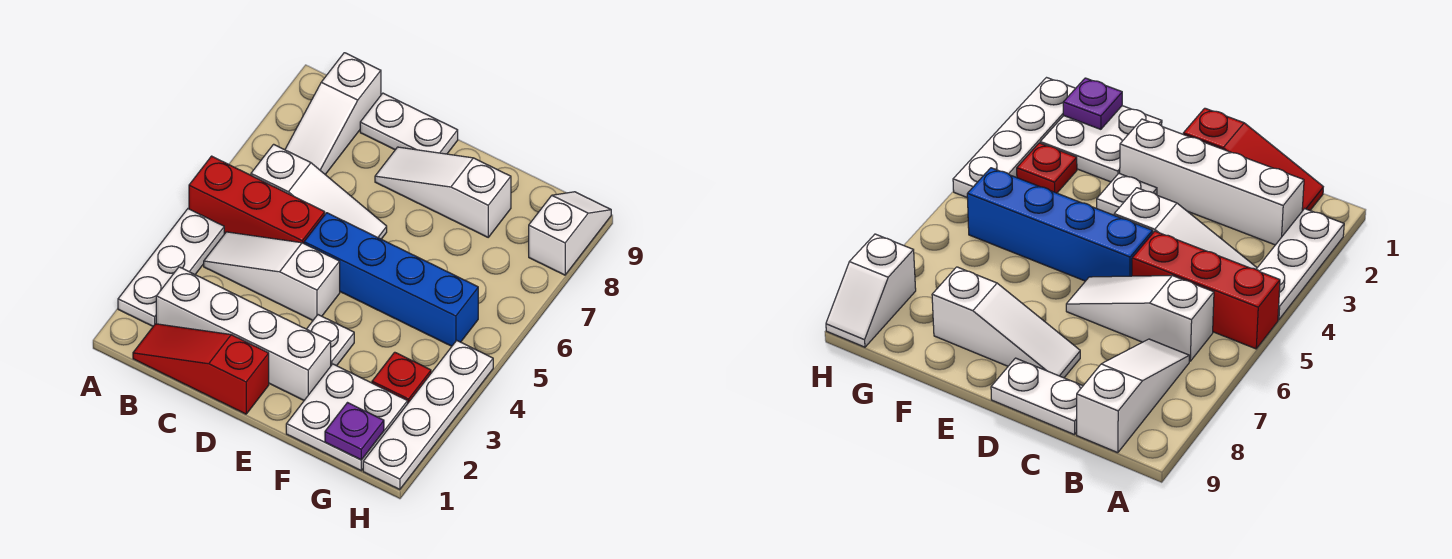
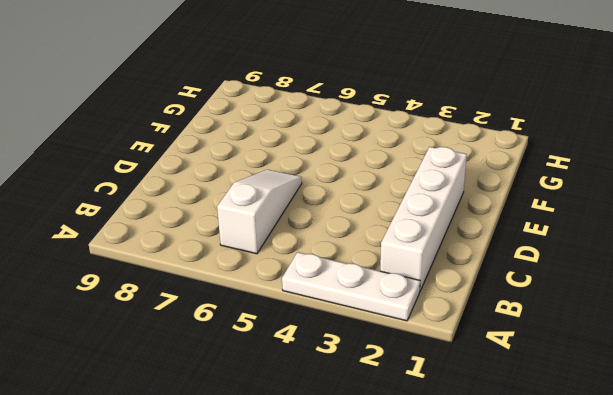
none -> red brick A5:C5 level 1
none -> red slope B1:D1 level 1 top D
none -> white slope B4:D4 level 1 top D

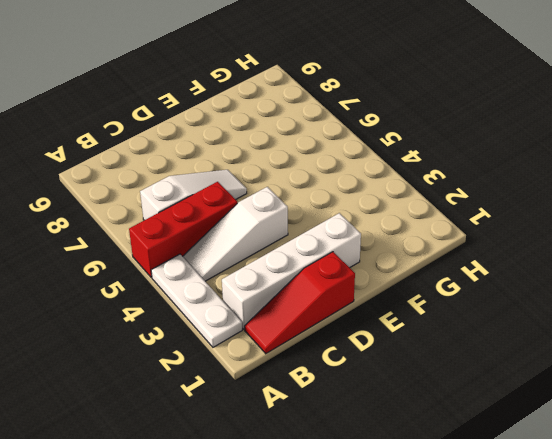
none -> white slope B7:B9 level 1 top 9
none -> white plate C9:D9 level 1
none -> blue brick D5:G5 level 1

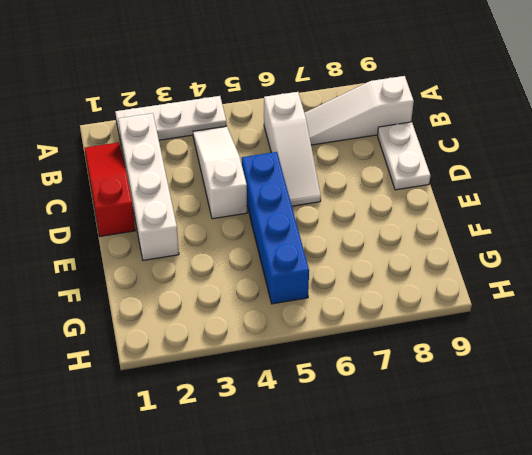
none -> red brick A5:C5 level 1
none -> white slope D8:F8 level 1 top F
none -> white plate E3 level 1

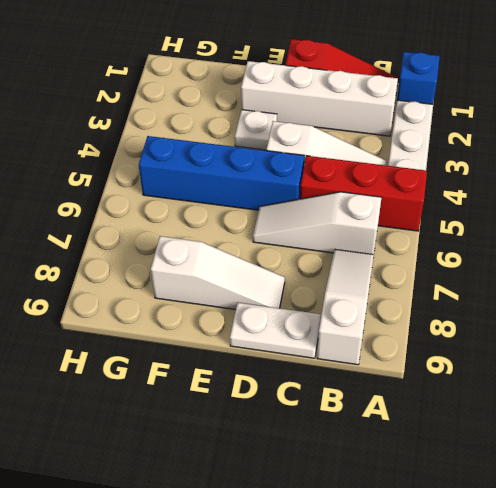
blue brick A1 level 1 -> none
none -> white plate F1:G2 level 1
none -> red plate G3 level 1
none -> white plate H1:H4 level 1

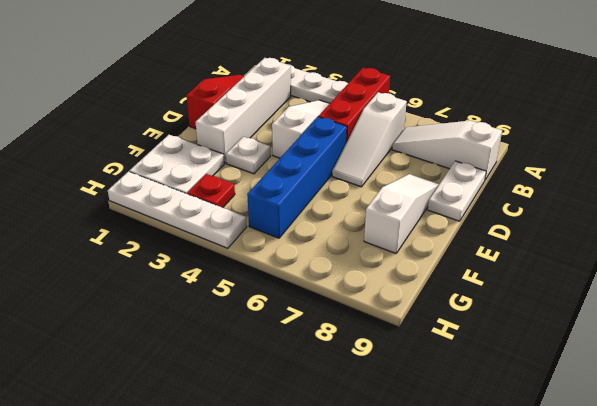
none -> white slope H8:H9 level 1 top 8
none -> purple plate G1 level 2

